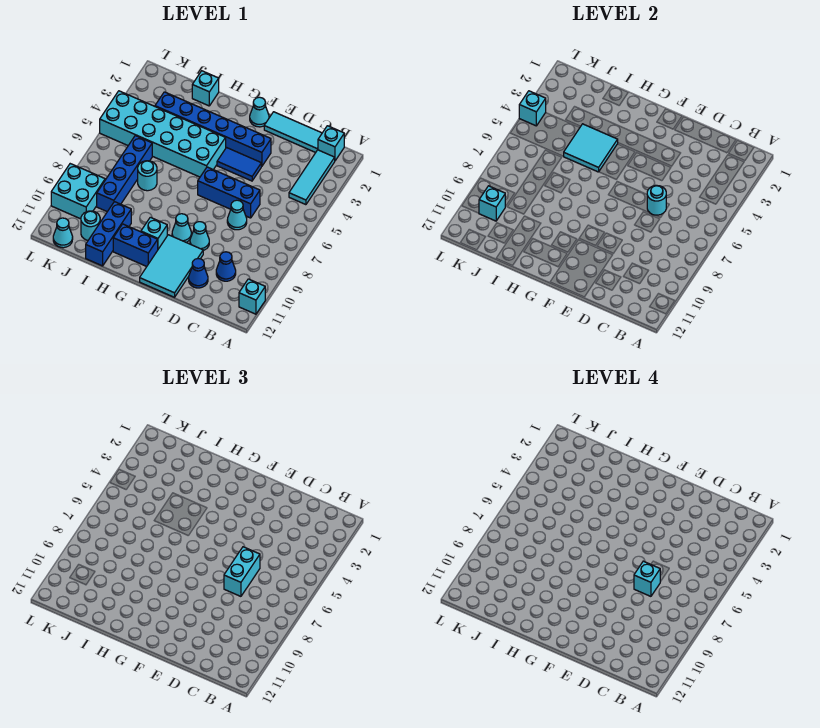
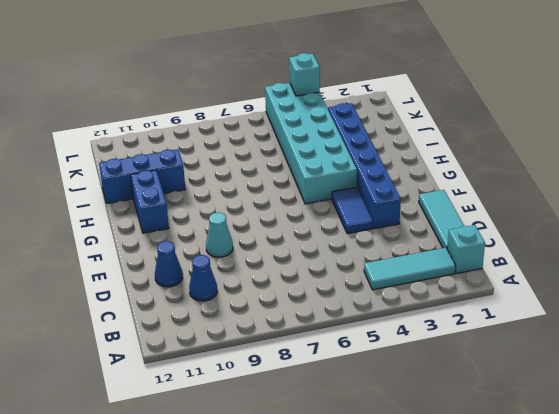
none -> cyan brick A11 level 1
none -> blue brick D6:F6 level 1
none -> cyan cone D7 level 1
none -> cyan tile E10:F12 level 1

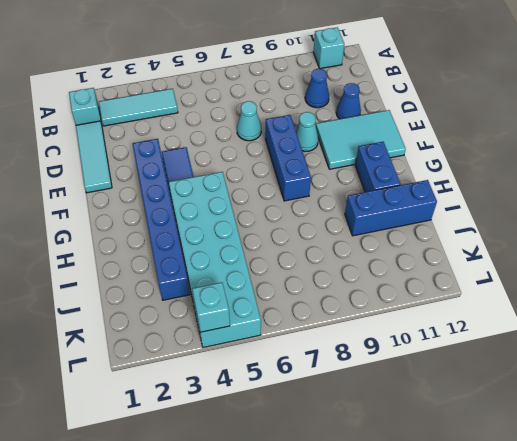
blue brick E8:G8 level 1 -> blue brick D6:F6 level 1
none -> cyan cone F1 level 1
none -> cyan cone F9 level 1
none -> cyan brick G10 level 1
none -> cyan brick I1 level 1

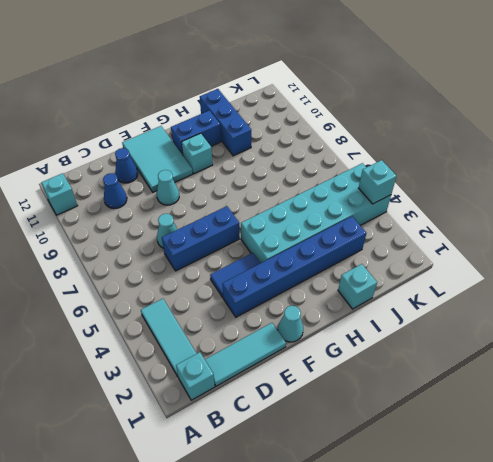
none -> cyan cone F9 level 1
none -> cyan round brick I7 level 1
none -> blue brick J6:J9 level 1
none -> cyan round brick J11 level 1

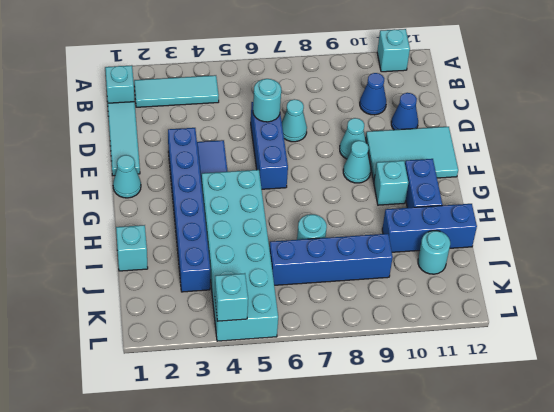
none -> cyan brick K9:L10 level 1
none -> cyan cone K12 level 1
none -> cyan tile H4:I5 level 2
none -> cyan brick K10 level 2

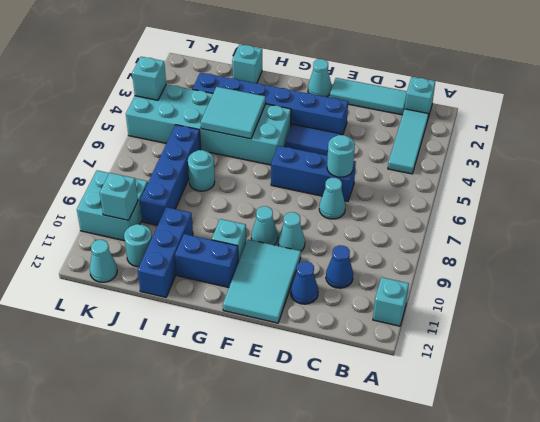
none -> cyan brick D6:D7 level 3
none -> cyan brick D7 level 4

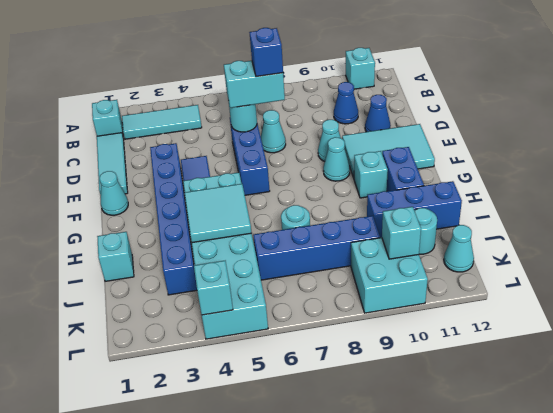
blue brick D7 level 4 -> cyan brick D7 level 4

